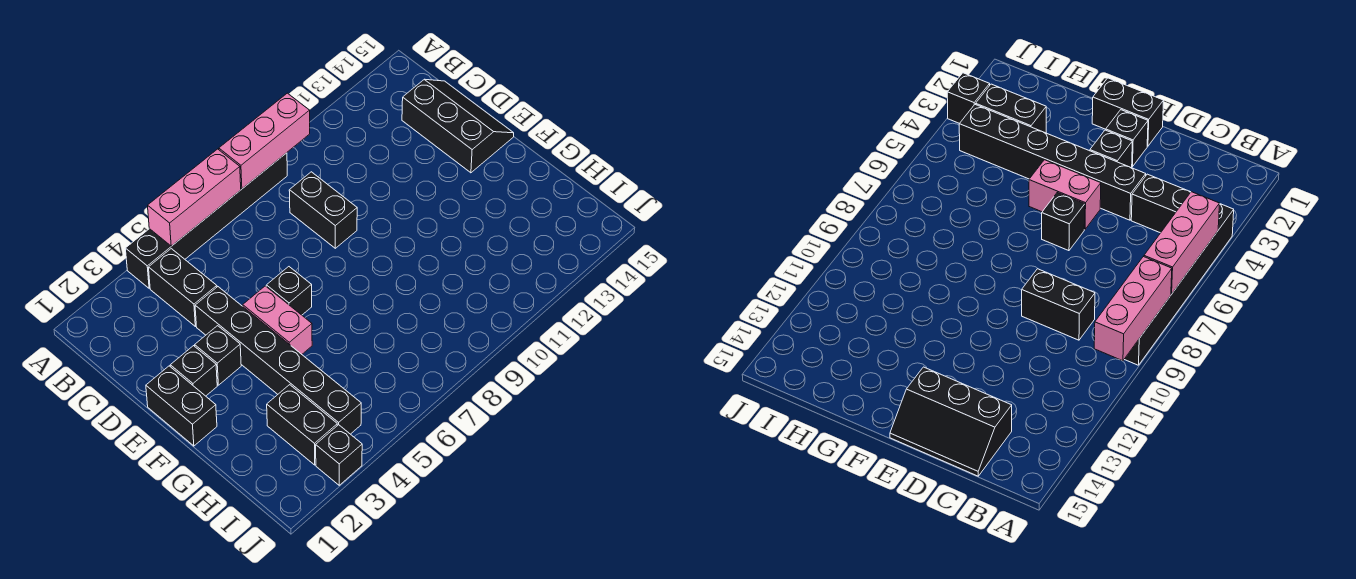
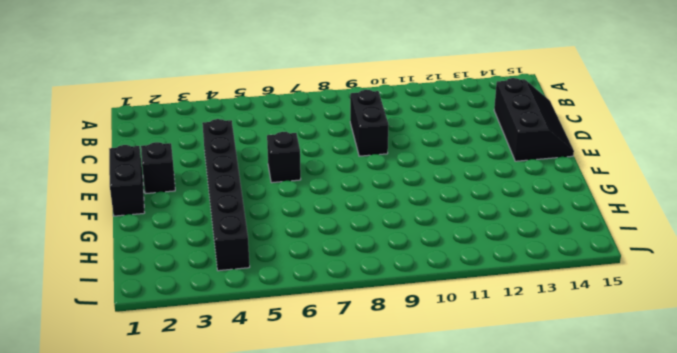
none -> black brick A4:A9 level 1
none -> black brick B4:C4 level 1
none -> black brick E3 level 1

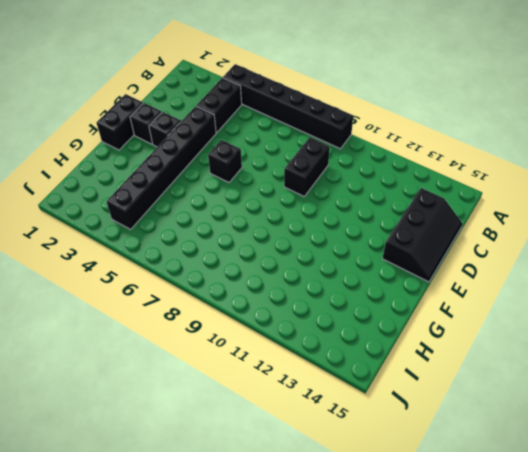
none -> pink brick E5:F5 level 1
none -> black brick H3:I3 level 1
none -> black brick J3 level 1

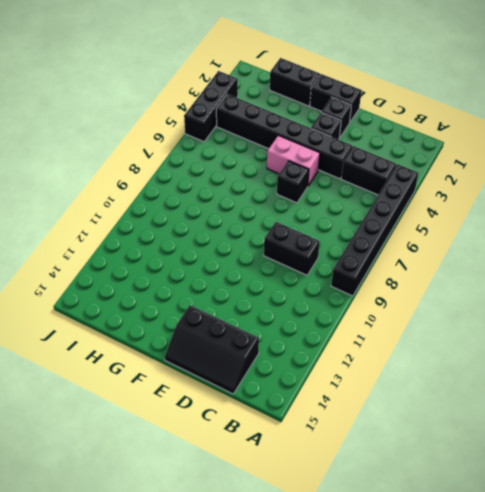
black brick G1:H1 level 1 -> black brick H3:I3 level 1
black brick J3:J5 level 1 -> black brick J3 level 1
none -> pink brick A5:A7 level 2
none -> pink brick A8:A10 level 2

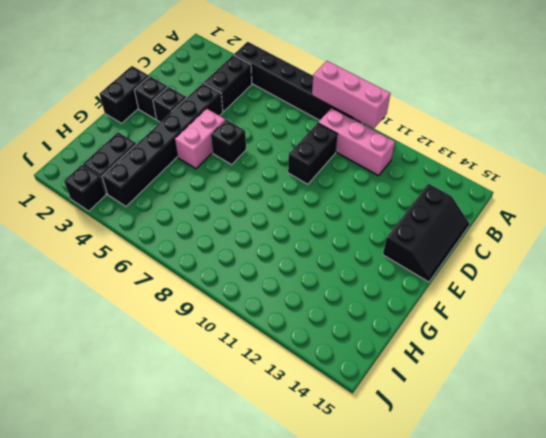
pink brick B9:B11 level 1 -> pink brick A5:A7 level 2

